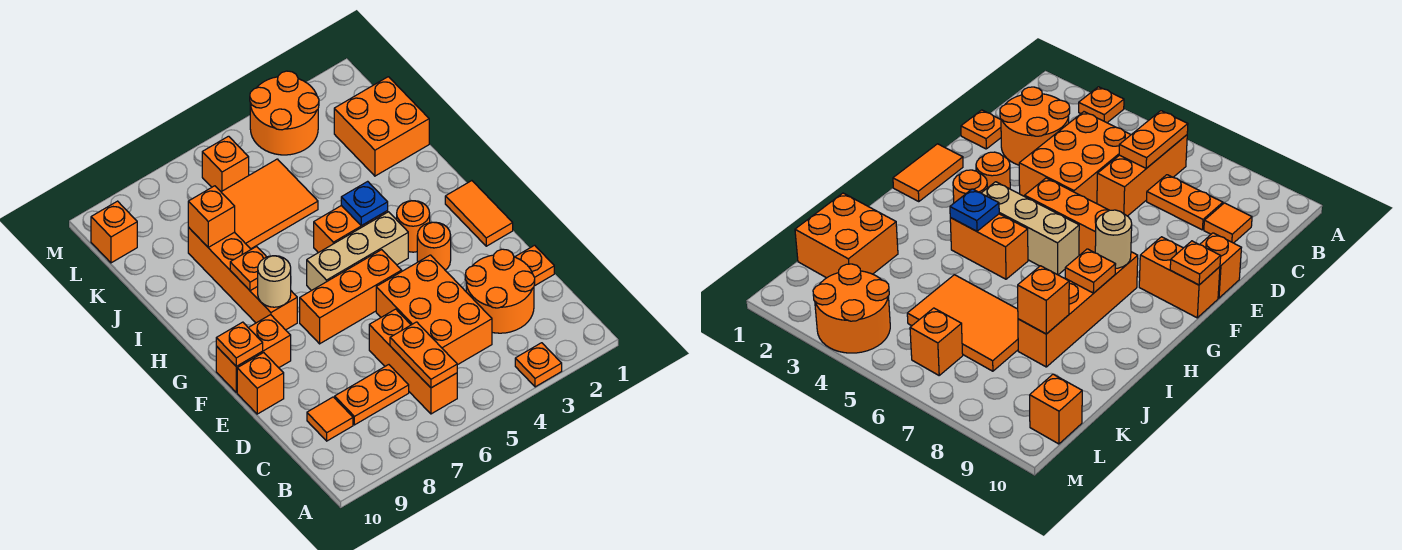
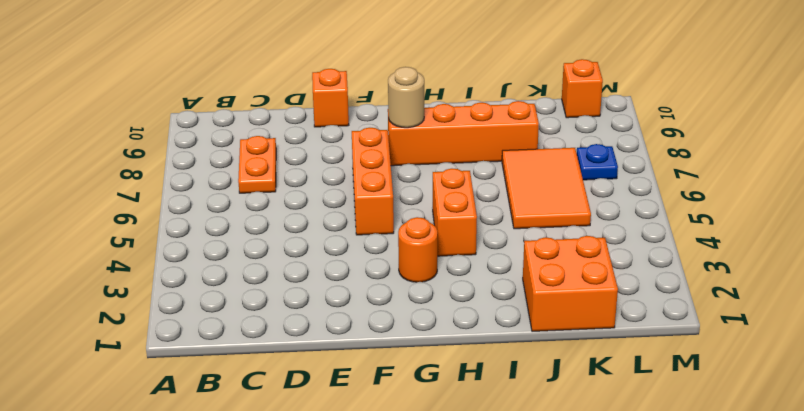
blue plate L7 level 1 -> blue plate H4 level 2
none -> orange plate A3 level 1
none -> orange brick B6:D6 level 1
none -> orange round brick C2:D3 level 1

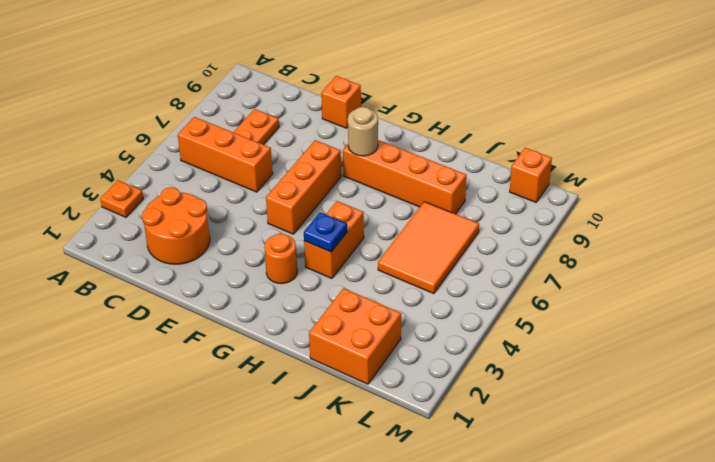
none -> orange brick C4:E5 level 1
none -> orange tile C9 level 1
none -> orange plate D1 level 1

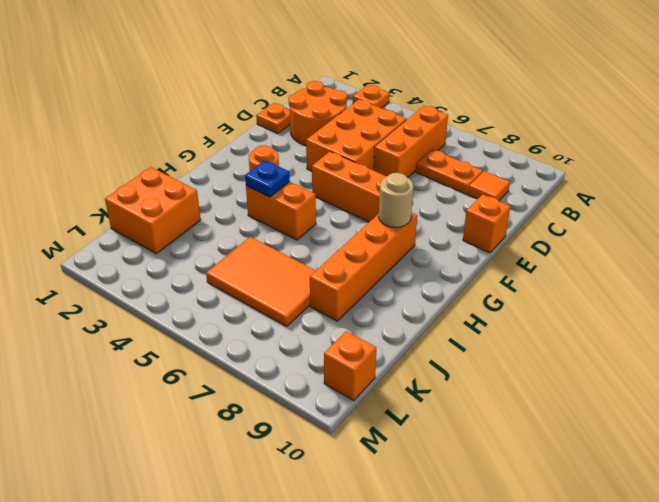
none -> orange tile F1:G1 level 1
none -> orange round brick F3 level 1
none -> orange brick F9:F10 level 1

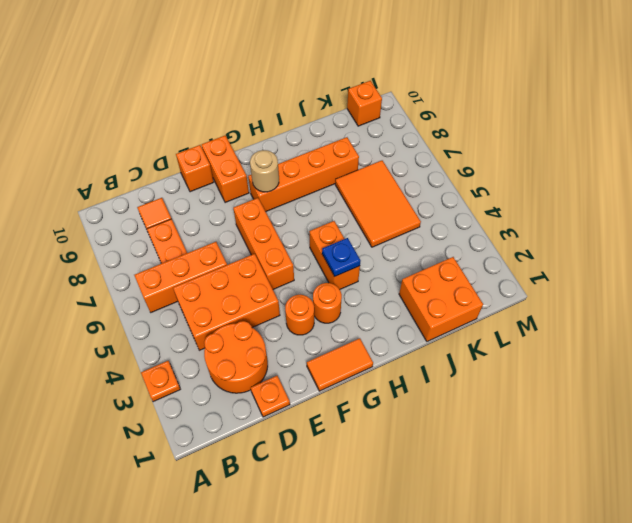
none -> tan brick G4:G6 level 1
none -> orange round brick L3:M4 level 1
none -> orange brick L6 level 1

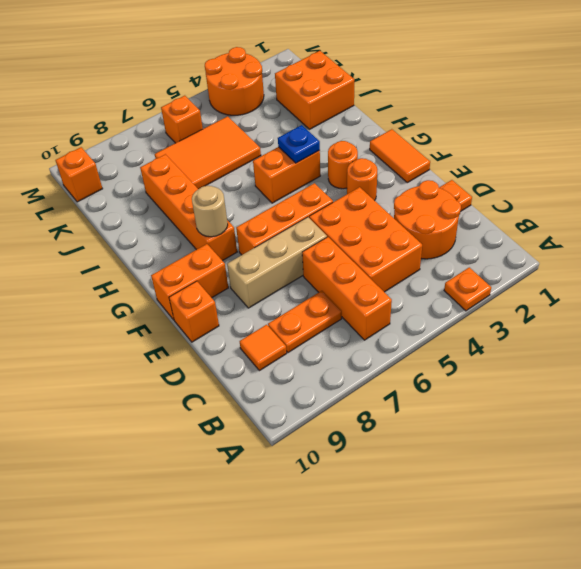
tan brick E6:E8 level 1 -> tan brick G4:G6 level 1
none -> orange plate B6:C6 level 2
none -> orange plate F10 level 2
none -> orange plate H8 level 2

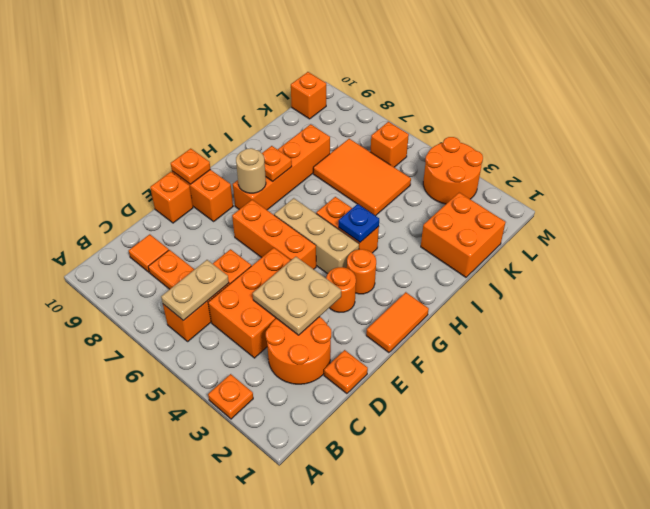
tan plate B6:C6 level 2 -> orange plate B6:C6 level 2
tan plate D3:E4 level 2 -> none
none -> orange brick J8 level 2

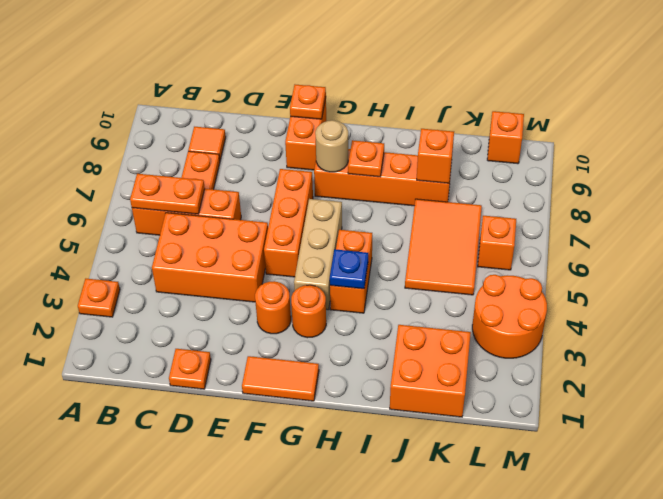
none -> orange round brick C2:D3 level 1
none -> orange brick E10 level 1

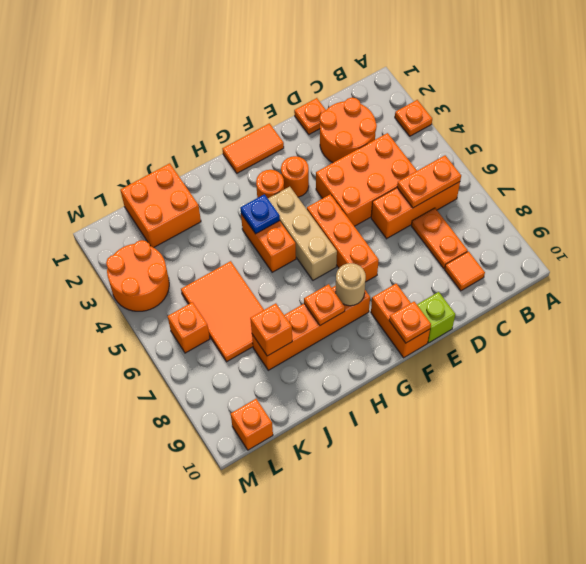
lime brick E10 level 1 -> orange brick E10 level 1

